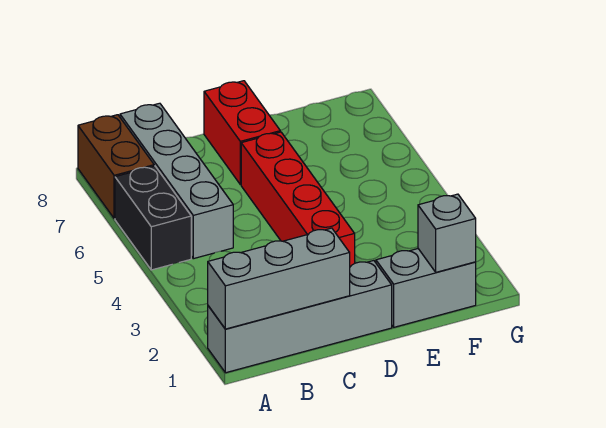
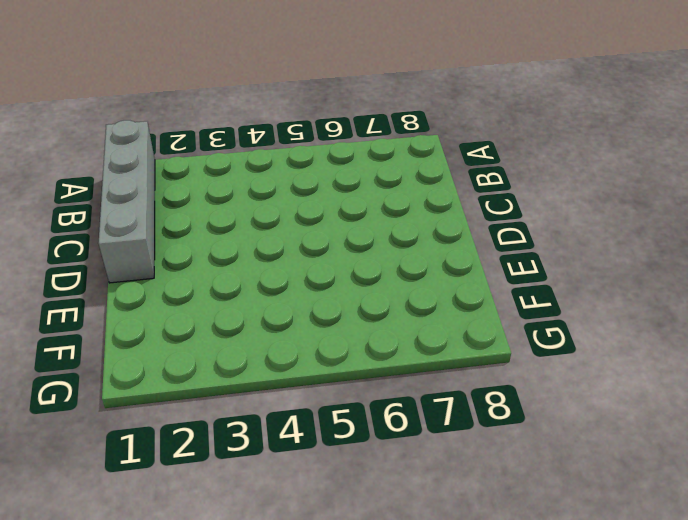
none -> black brick A5:A6 level 1
none -> brown brick A7:A8 level 1

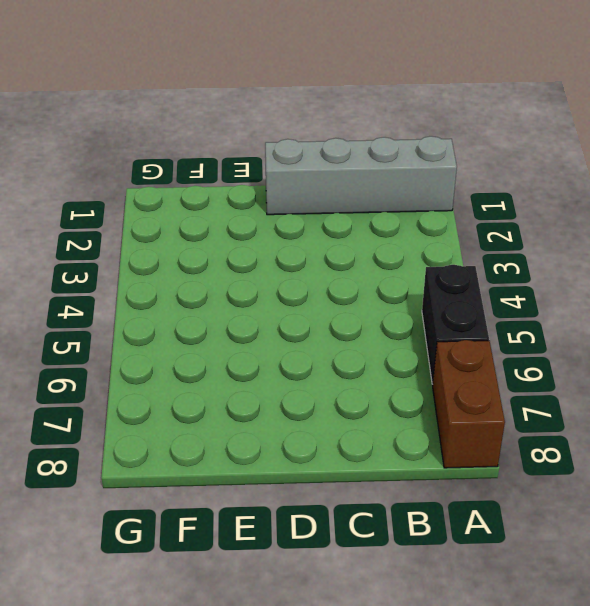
none -> grey brick B5:B8 level 1
none -> red brick D3:D6 level 1

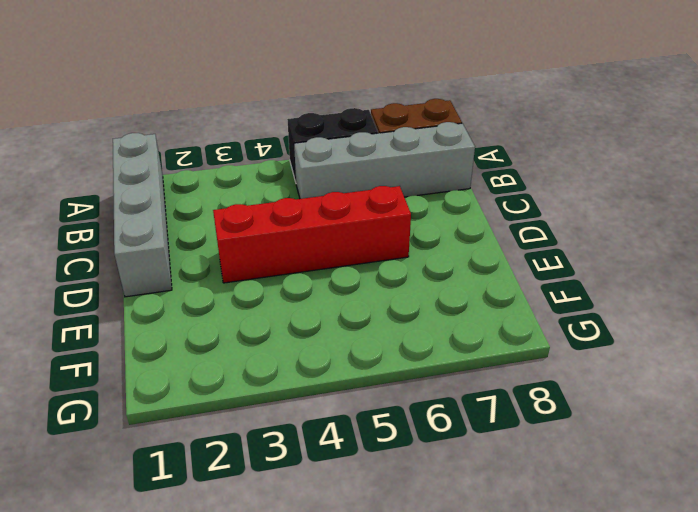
none -> red brick D7:D8 level 1
none -> grey brick E1:F1 level 1

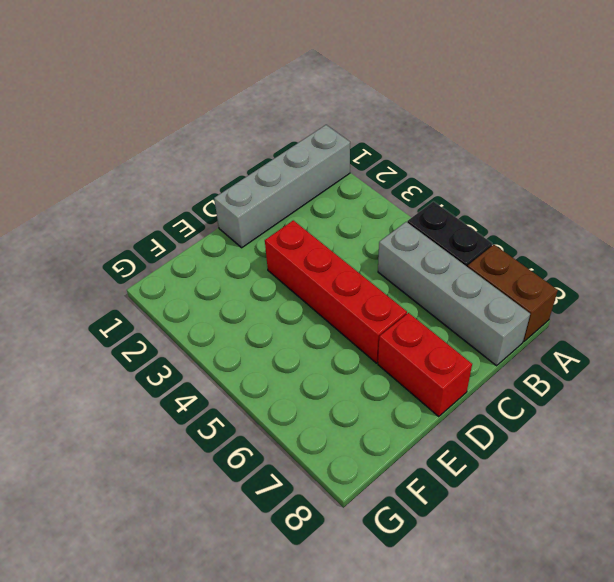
none -> grey brick E1:F1 level 1
none -> grey brick A1:C1 level 2

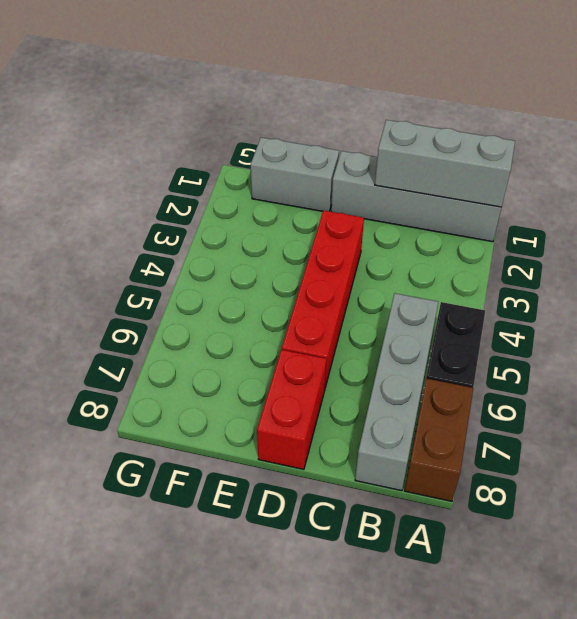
none -> grey brick F1 level 2

